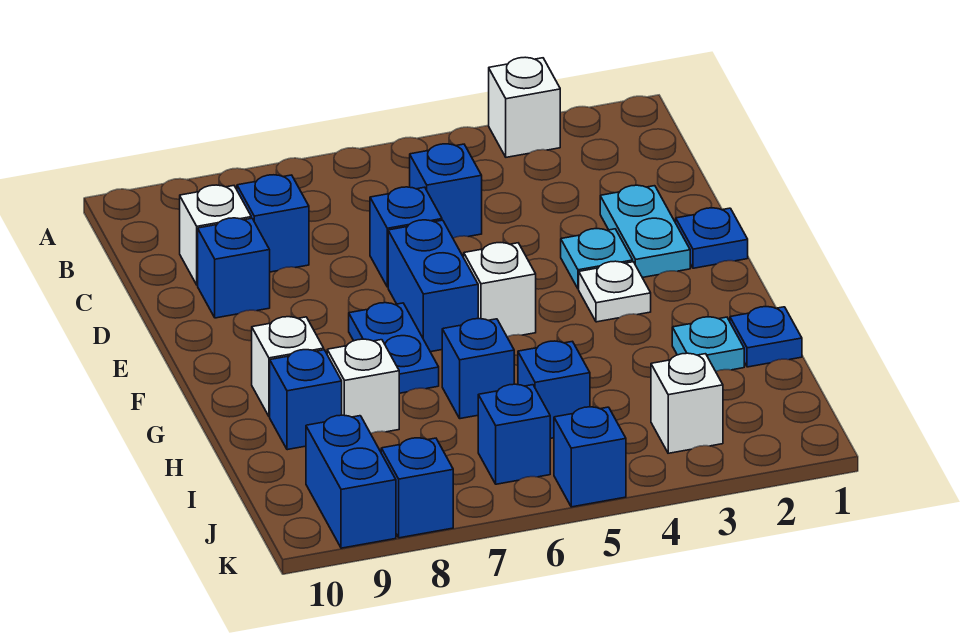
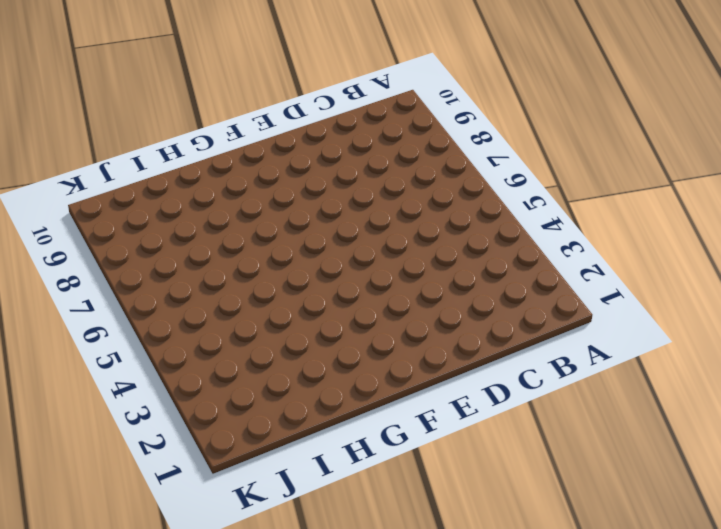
none -> white brick A3 level 1
none -> blue brick C5 level 1
none -> blue brick C8 level 1

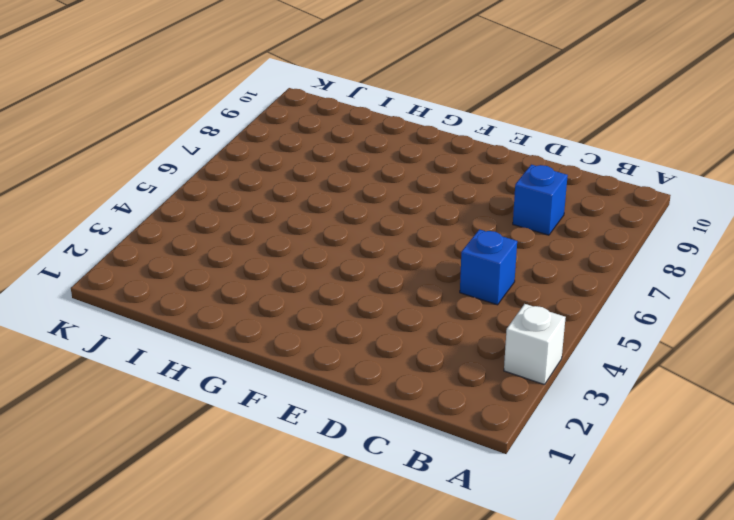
none -> white brick C9 level 1
none -> cyan plate D2:E2 level 1
none -> blue brick D6 level 1

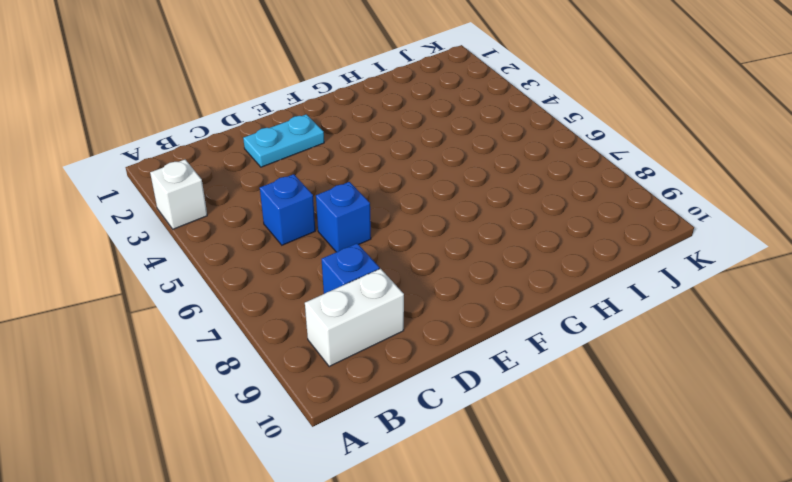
white brick B9:C9 level 1 -> white brick C9 level 1
none -> blue brick D9 level 1
none -> blue plate E1 level 1
none -> cyan plate E3 level 1

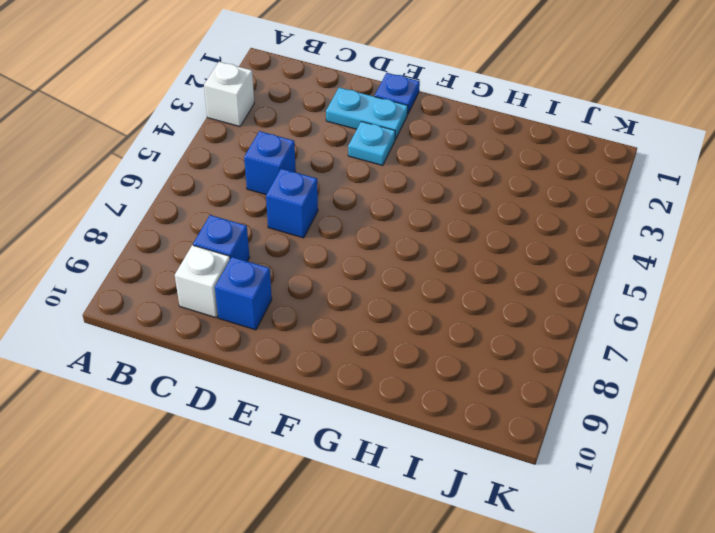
none -> blue brick E6:F6 level 1
none -> white plate F3 level 1
none -> white brick F5 level 1

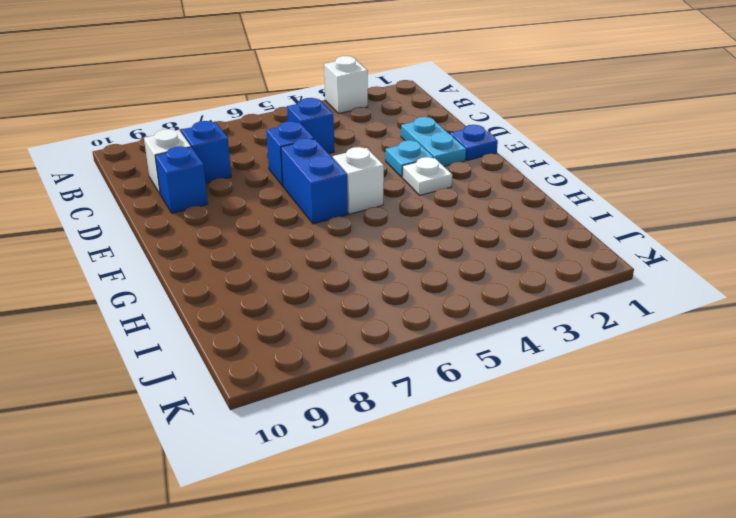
none -> blue plate F7:G7 level 1
none -> white brick G9 level 1
none -> blue plate H1 level 1

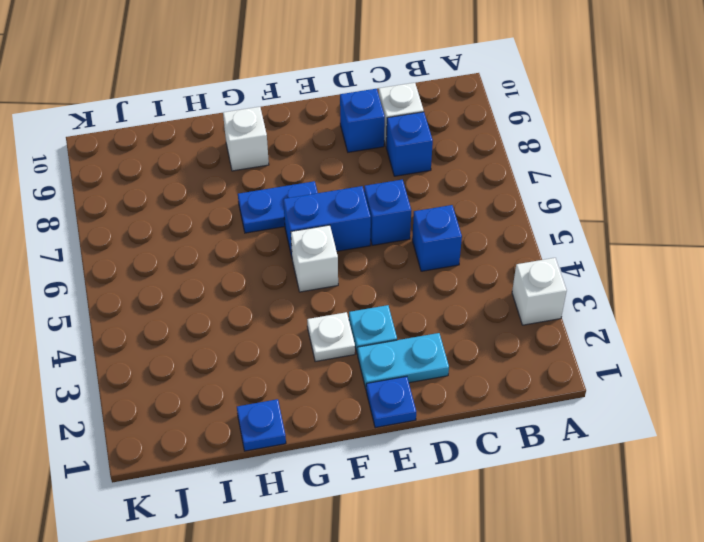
none -> cyan plate H2 level 1
none -> blue brick H6 level 1
none -> white brick H8 level 1

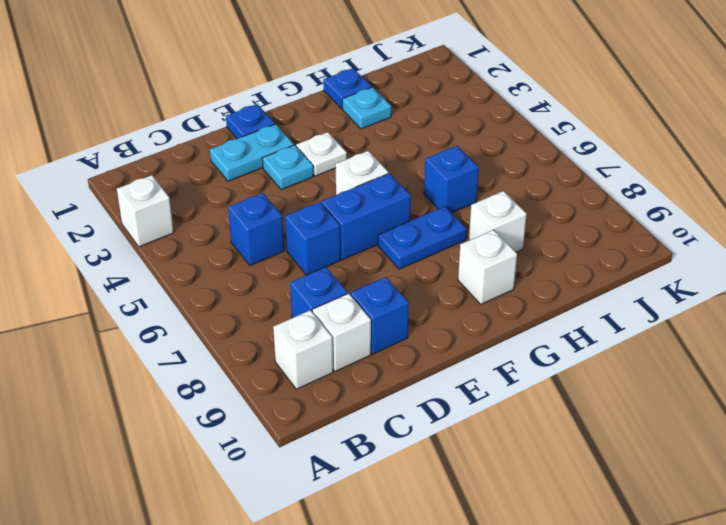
white brick B9 level 1 -> white brick J3 level 1
none -> blue brick H9 level 1
none -> blue brick I5 level 1
none -> blue brick J6 level 1

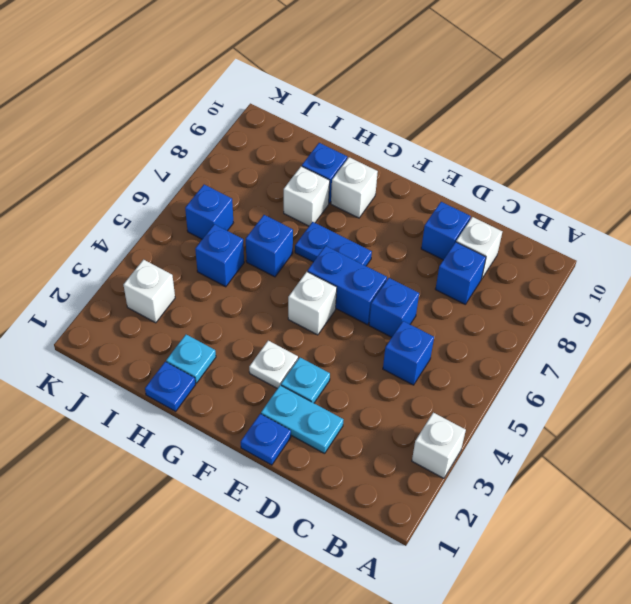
none -> blue brick J9:K9 level 1
none -> blue brick K5 level 1
none -> blue brick K8 level 1

